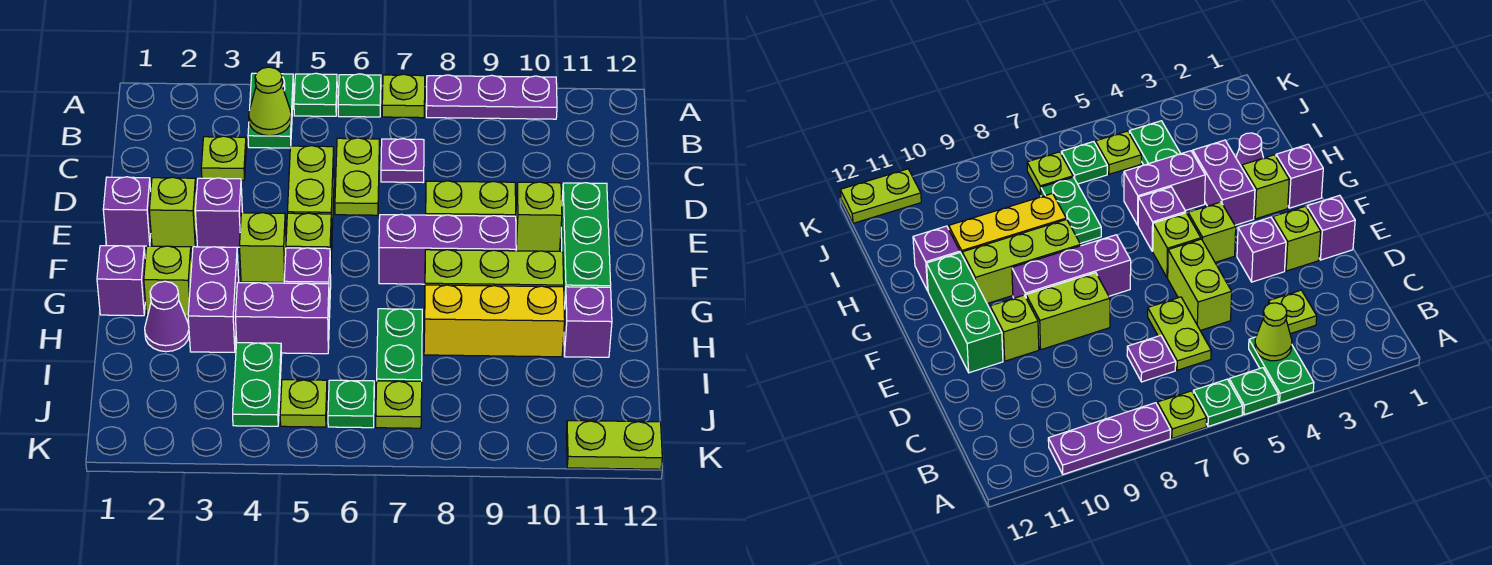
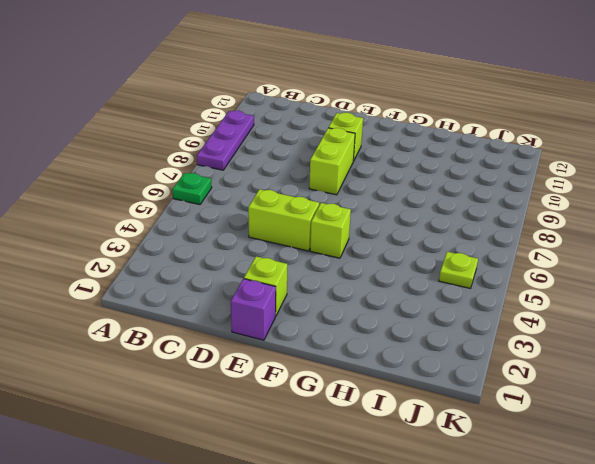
none -> green plate A4:B4 level 1
none -> green plate A5 level 1
none -> lime plate A7 level 1
none -> lime plate C3 level 1

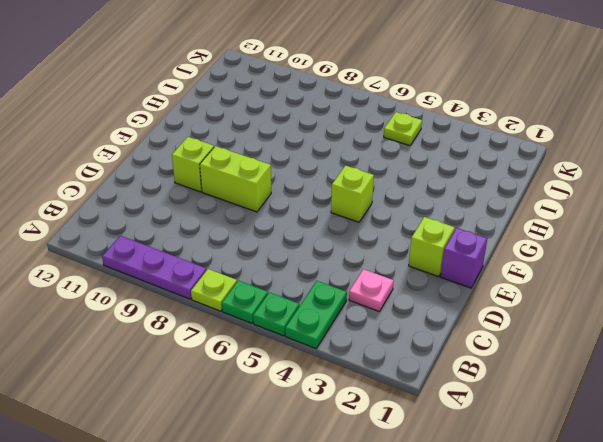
pink plate C3 level 1 -> lime plate C3 level 1
none -> lime plate C6:D6 level 1
none -> purple plate C7 level 1
none -> lime brick D5:E5 level 1
none -> purple brick E3 level 1

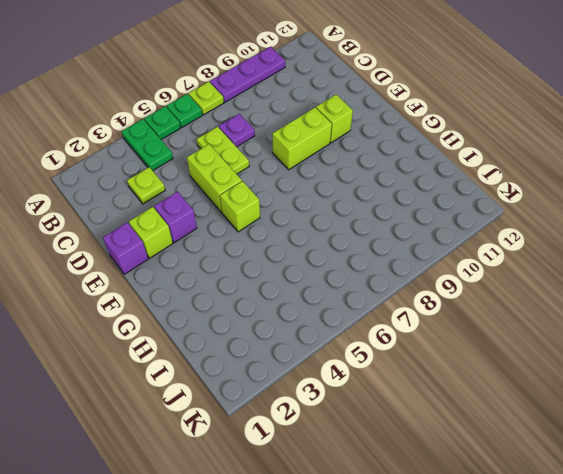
none -> green brick E11:G11 level 1
none -> lime brick F4 level 1
none -> purple brick F7:F9 level 1
none -> purple brick G1 level 1

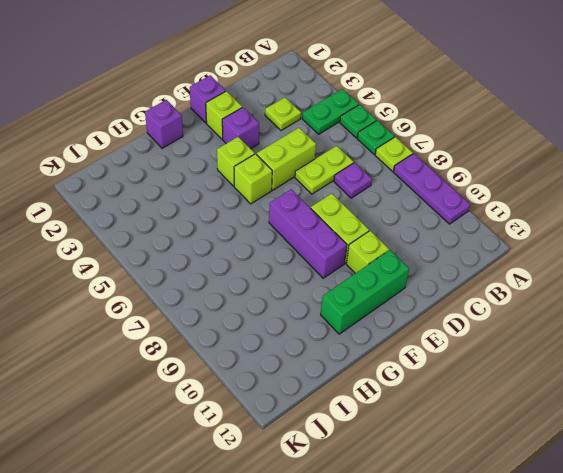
none -> lime brick G2 level 1
none -> purple brick G3:H3 level 1
none -> purple brick G5 level 1
none -> lime brick G8:G10 level 1

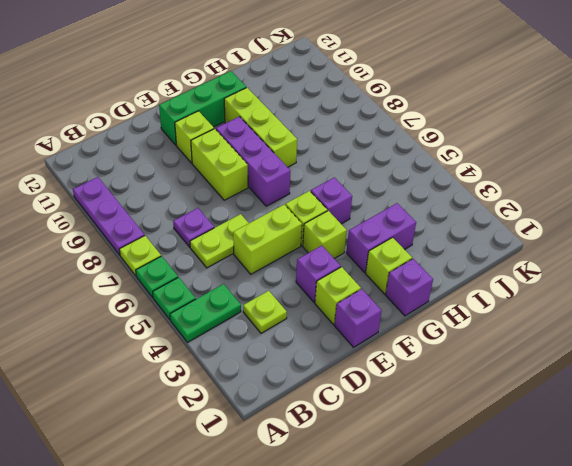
none -> purple cone H2 level 1
none -> purple brick H4:H5 level 1
none -> green plate H7:I7 level 1
none -> yellow brick H8:H10 level 1

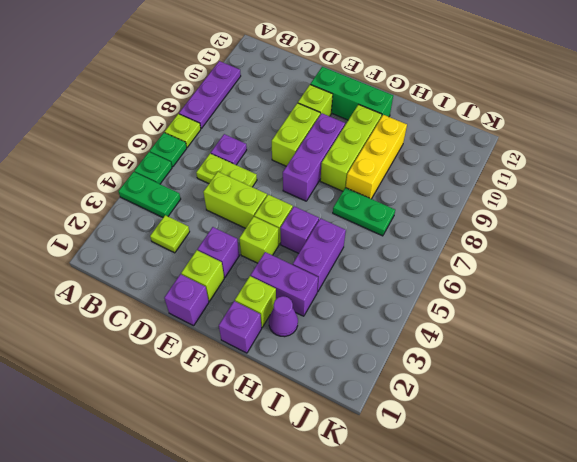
none -> purple brick H11 level 1
none -> green plate I4:J4 level 1
none -> lime plate J5 level 1
none -> green plate J6 level 1

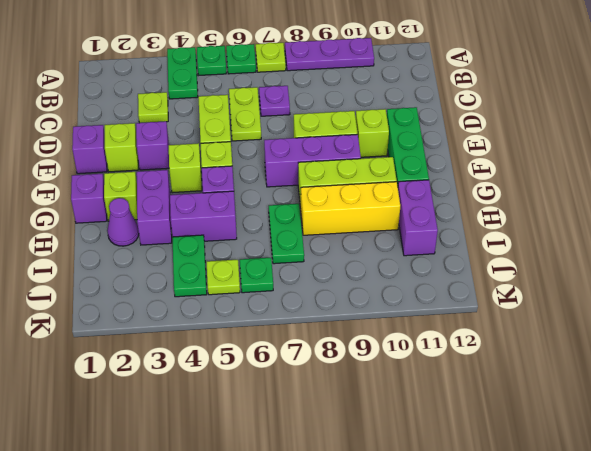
purple brick H11:I11 level 1 -> purple brick H11 level 1
none -> lime plate J7 level 1
none -> lime plate K11:K12 level 1
none -> lime cone B4 level 2

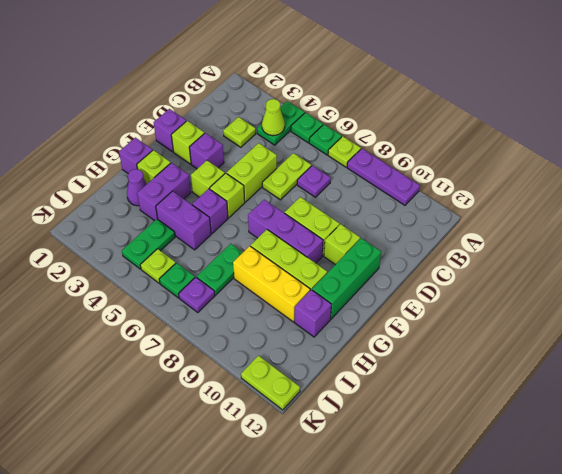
purple plate J7 level 1 -> lime plate J7 level 1

